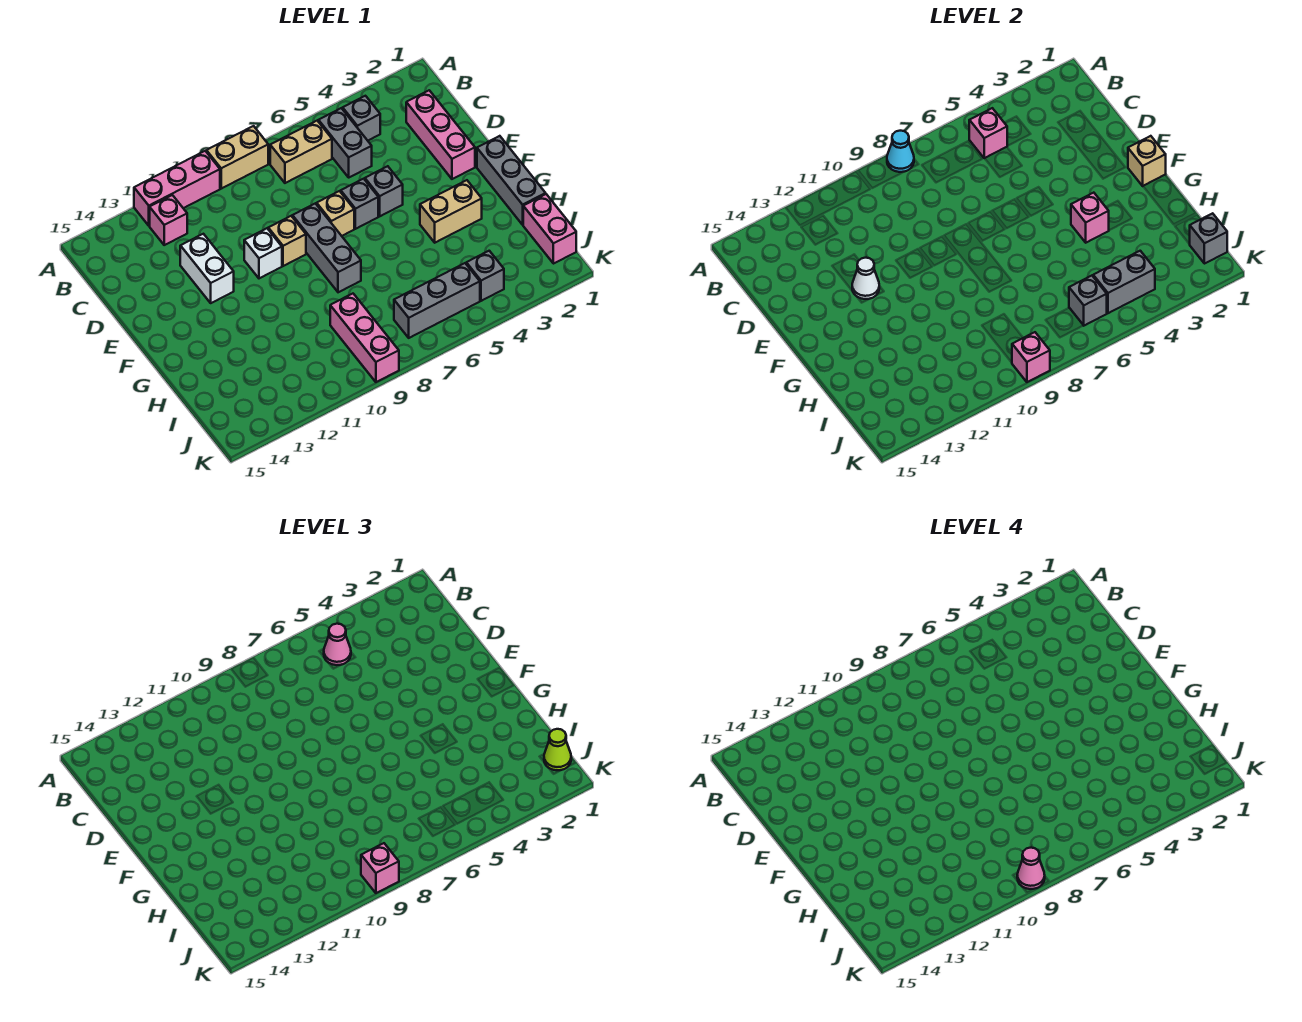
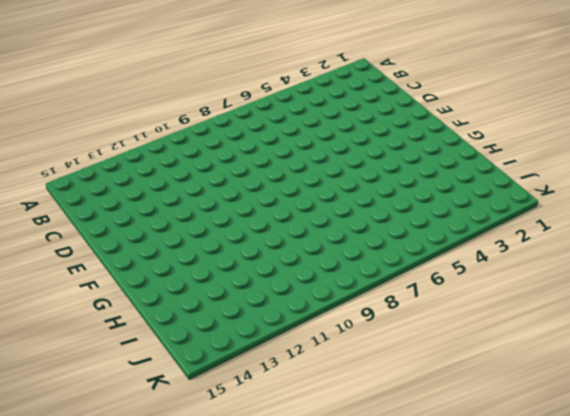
none -> tan brick A8:A9 level 1
none -> pink brick A10:A12 level 1
none -> grey brick B4 level 1
none -> grey brick B5:C5 level 1

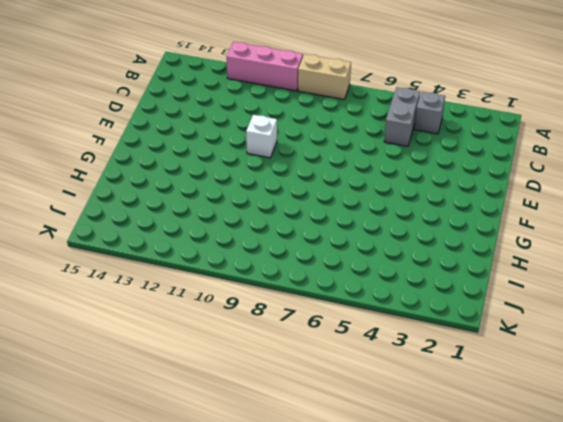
none -> tan brick B6:B7 level 1
none -> pink brick B12 level 1
none -> pink brick C2:E2 level 1
none -> white brick D12:E12 level 1

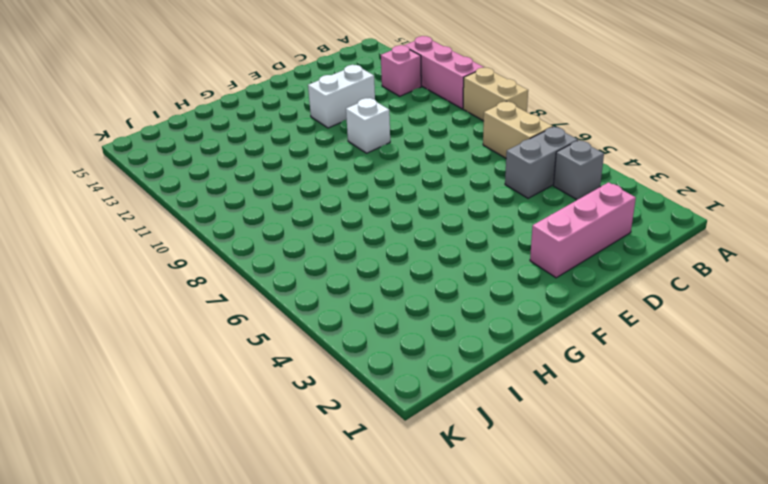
none -> grey brick E5 level 1
none -> grey brick E6 level 1
none -> tan brick E7 level 1
none -> grey brick E8:G8 level 1

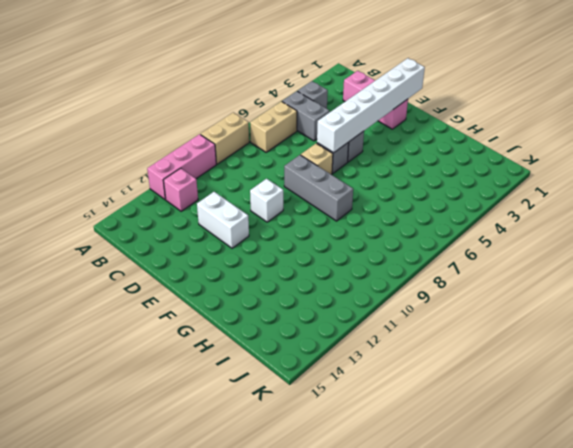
white brick E1:E6 level 2 -> none
none -> tan brick E9 level 1
none -> grey brick F1:H1 level 1
none -> tan brick G3:G4 level 1
none -> pink brick I1:J1 level 1

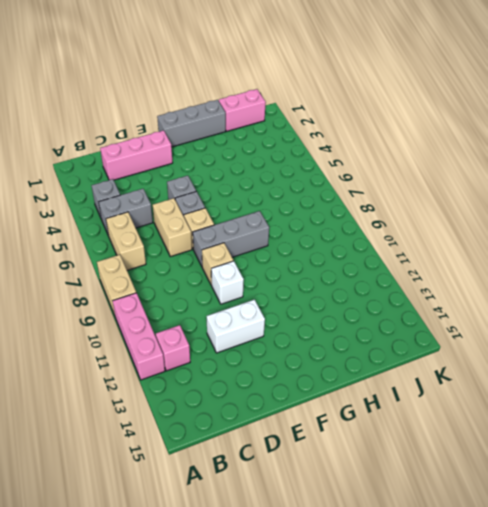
tan brick D6:D7 level 1 -> tan brick G3:G4 level 1
none -> pink brick I9:K9 level 1
none -> grey brick J4 level 1
none -> grey brick J5:J7 level 1
none -> cyan cone A8 level 2

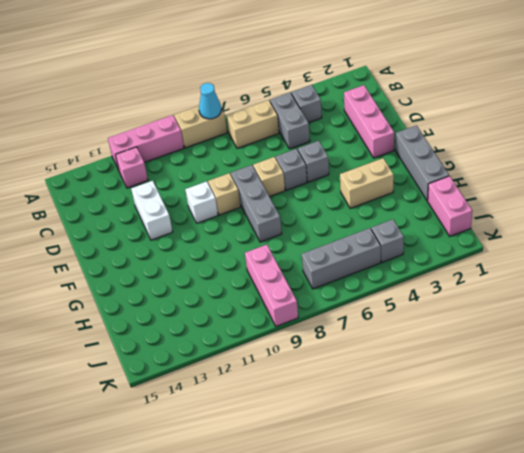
none -> pink brick B5 level 2
none -> white cone E12 level 2
none -> tan brick F1 level 2
none -> pink brick G4 level 2

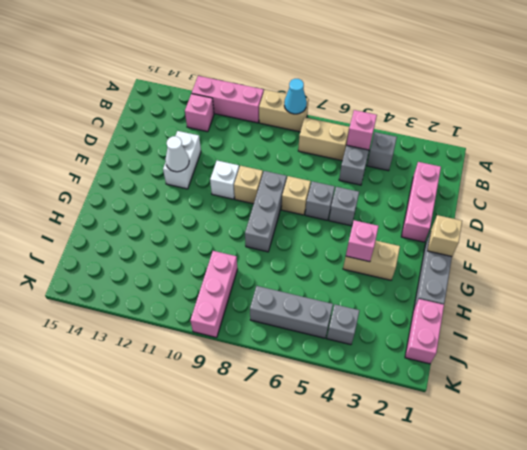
none -> grey brick J1 level 2
none -> grey brick J4:J5 level 2
none -> grey brick J6 level 2
none -> pink brick K9 level 2

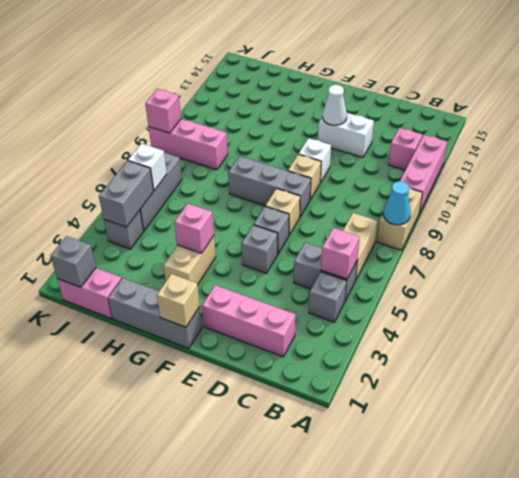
white brick J6 level 2 -> grey brick J6 level 2
none -> pink cone B5 level 3
none -> lime cone J1 level 3
none -> pink brick K9 level 3
none -> pink cone K9 level 4

